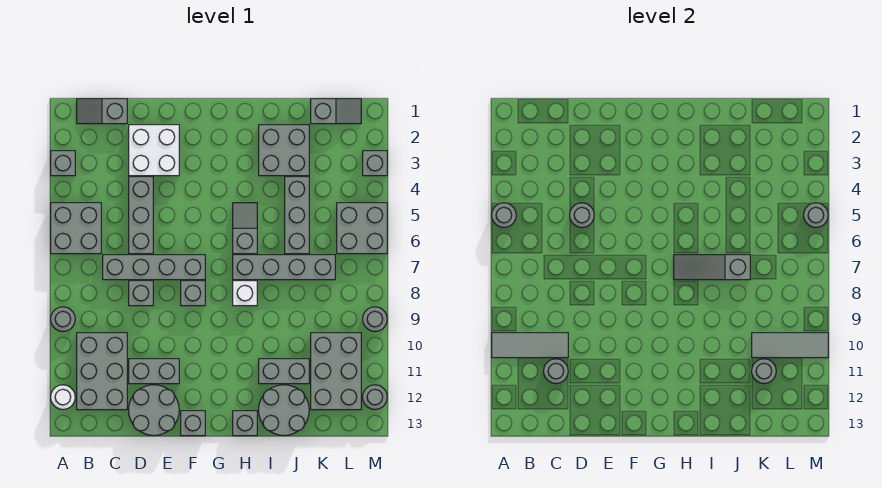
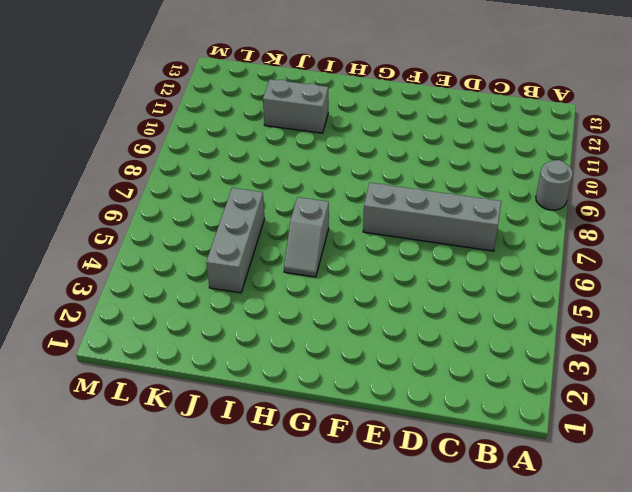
none -> grey brick A3 level 1
none -> grey brick A5:B6 level 1
none -> white round brick A12 level 1
none -> grey slope B1:C1 level 1 top C

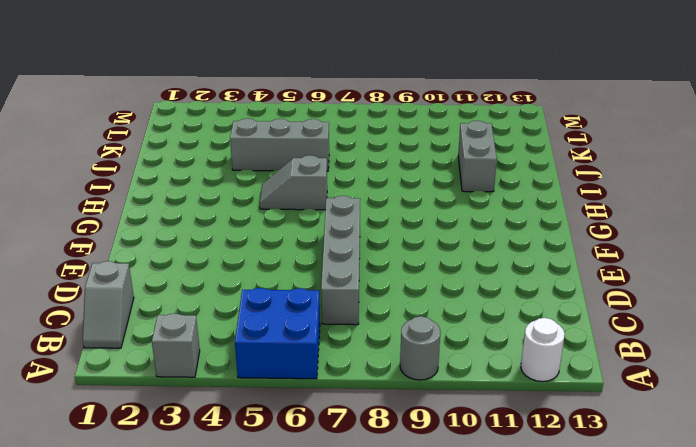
blue brick A5:B6 level 1 -> grey brick A5:B6 level 1
none -> grey brick B10:C12 level 1
none -> white brick D2:E3 level 1
none -> grey brick D4:D6 level 1
none -> grey brick D8 level 1

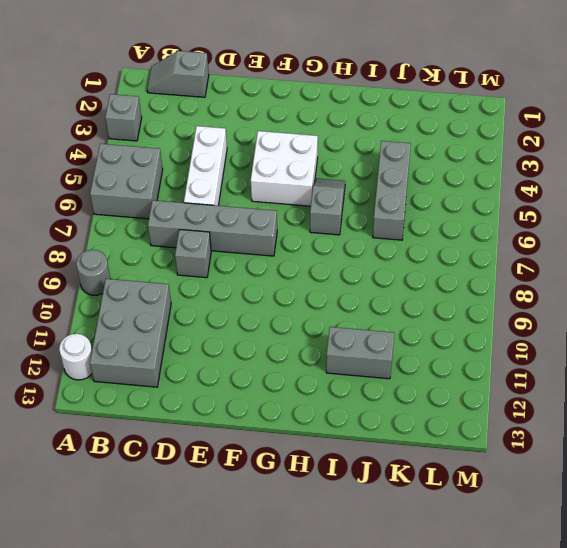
white brick D4:D6 level 1 -> grey brick D4:D6 level 1
white brick F4:G5 level 1 -> white brick D2:E3 level 1
none -> grey brick D11:E11 level 1
none -> grey round brick D12:E13 level 1
none -> grey brick F8 level 1
none -> grey brick F13 level 1

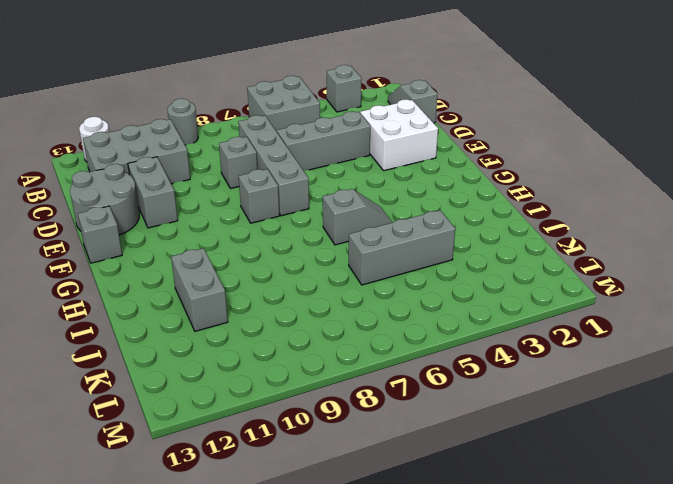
none -> grey brick H7:K7 level 1
none -> white brick H8 level 1
none -> grey brick H13 level 1
none -> grey brick I2:J3 level 1

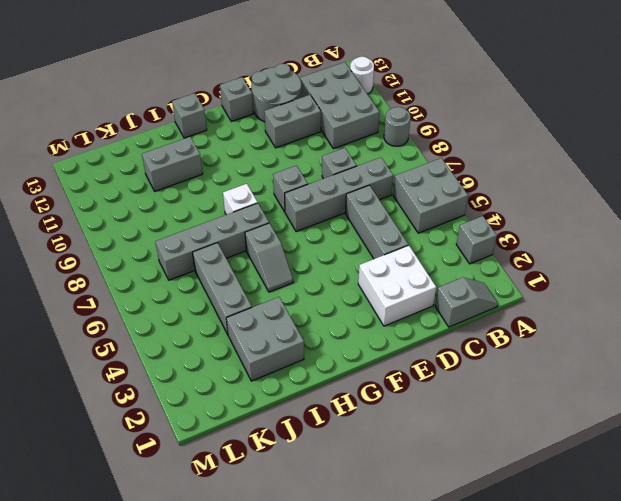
none -> grey round brick I12:J13 level 1
none -> grey slope K1:L1 level 1 top K
none -> grey brick K10:L12 level 1
none -> grey brick L5:M6 level 1

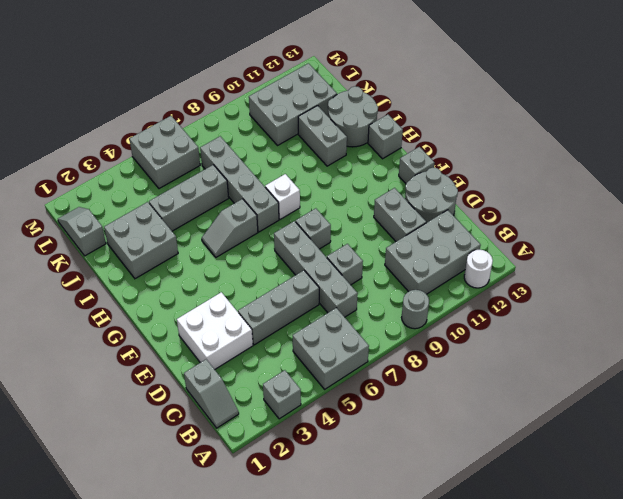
none -> grey brick M3 level 1
none -> grey round brick M9 level 1
none -> grey round brick M12 level 1
none -> grey round brick A5 level 2

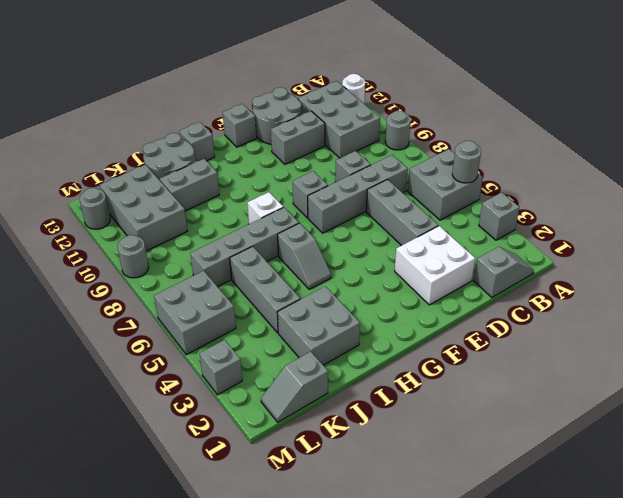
none -> grey tile A10:C10 level 2
none -> grey round brick C11 level 2
none -> grey round brick D5 level 2
none -> grey slope H7:J7 level 2 top J

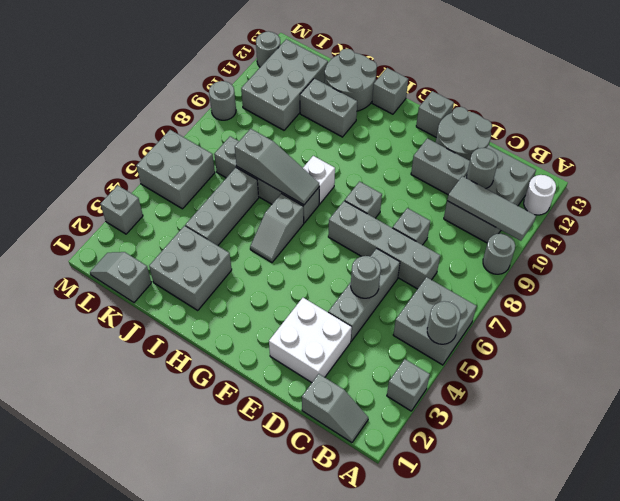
none -> grey tile K10:M10 level 2
none -> grey round brick K11 level 2
none -> grey round brick M5 level 2

